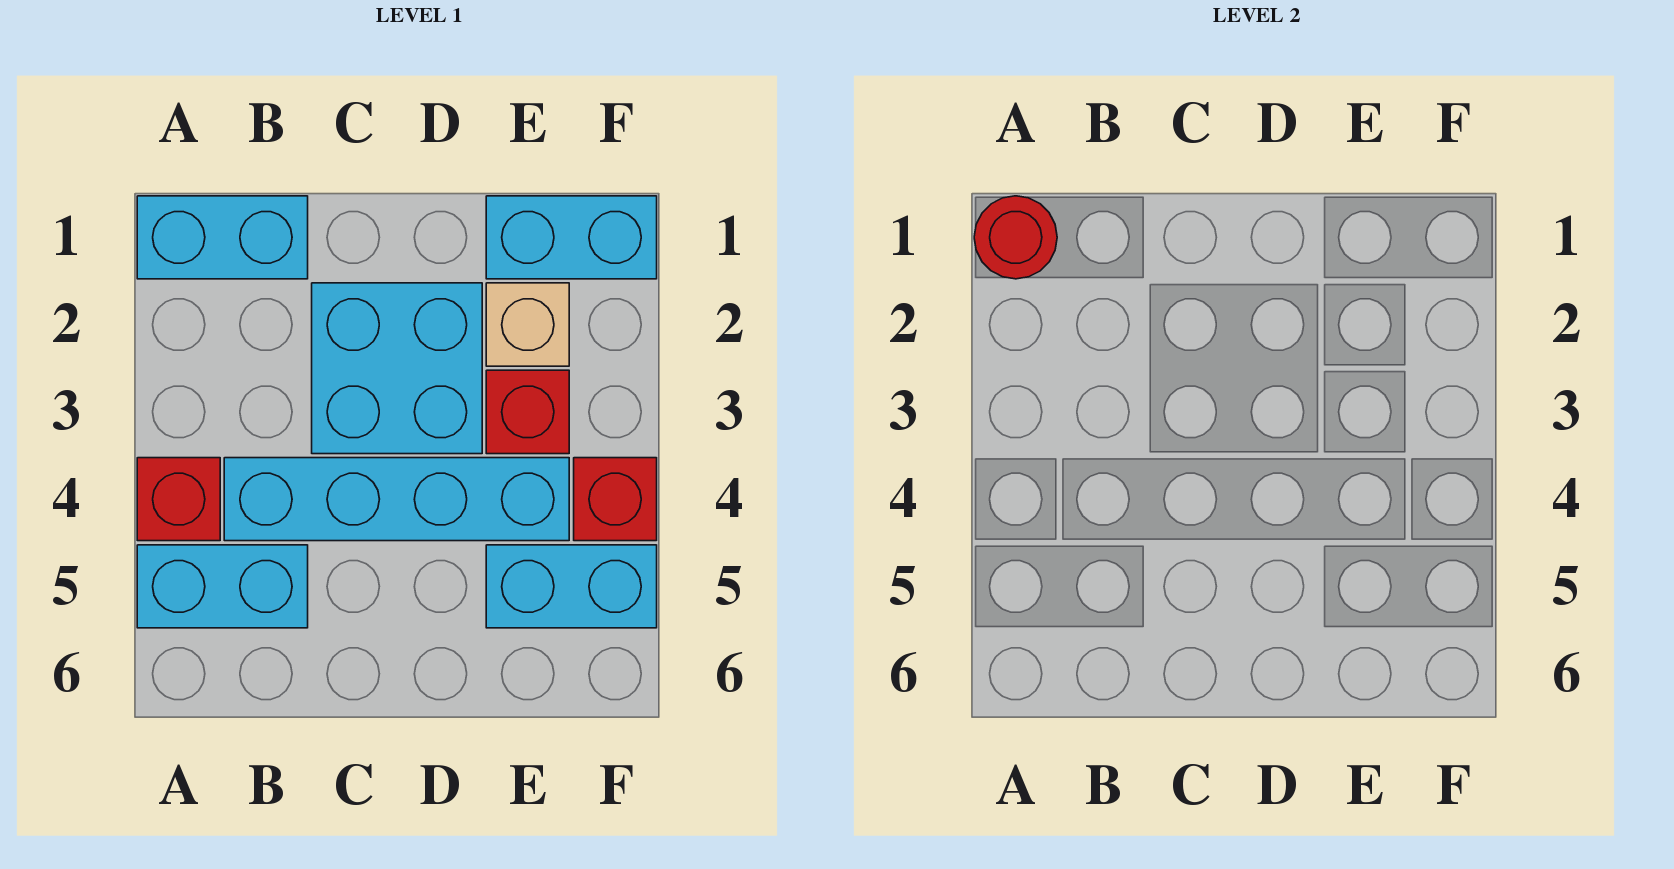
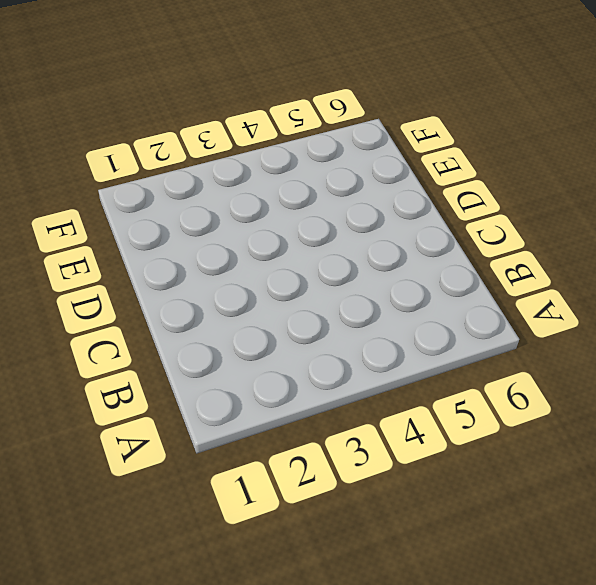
none -> cyan brick A1:B1 level 1
none -> red brick A4 level 1

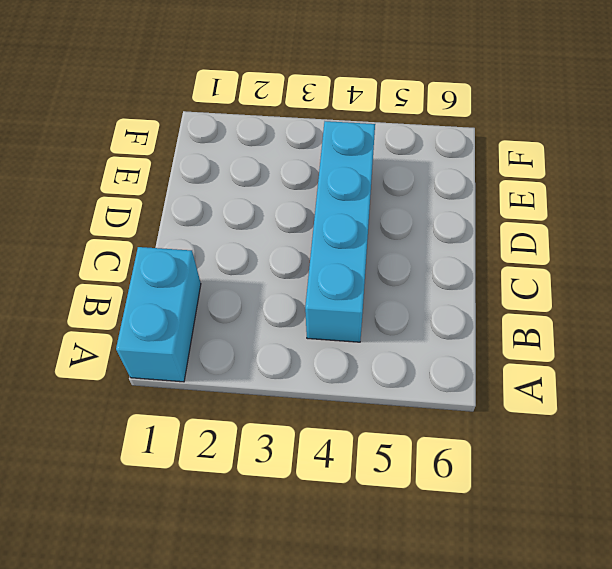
none -> red brick A4 level 1
none -> cyan brick A5:B5 level 1

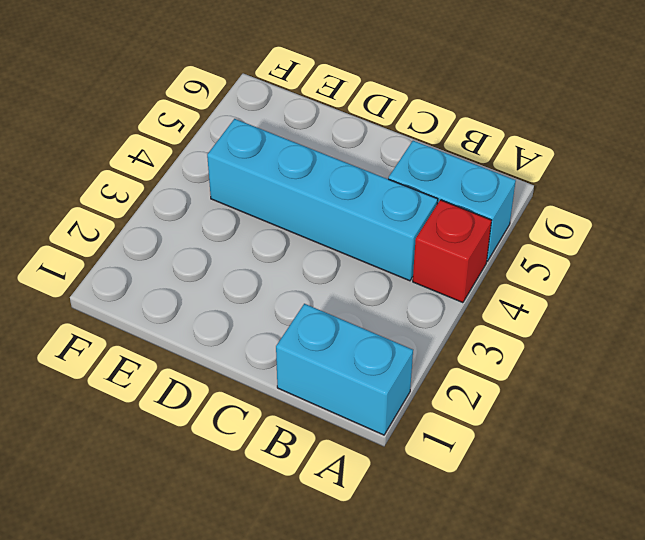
none -> cyan brick C2:D3 level 1
none -> cyan brick E1:F1 level 1

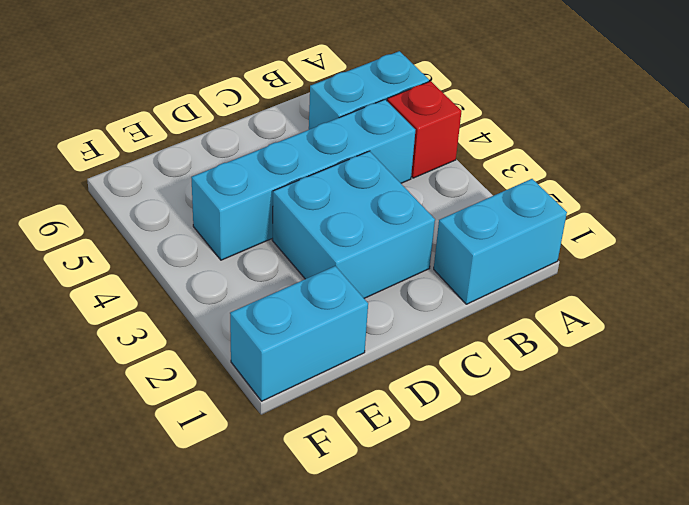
none -> tan brick E2 level 1
none -> red brick E3 level 1

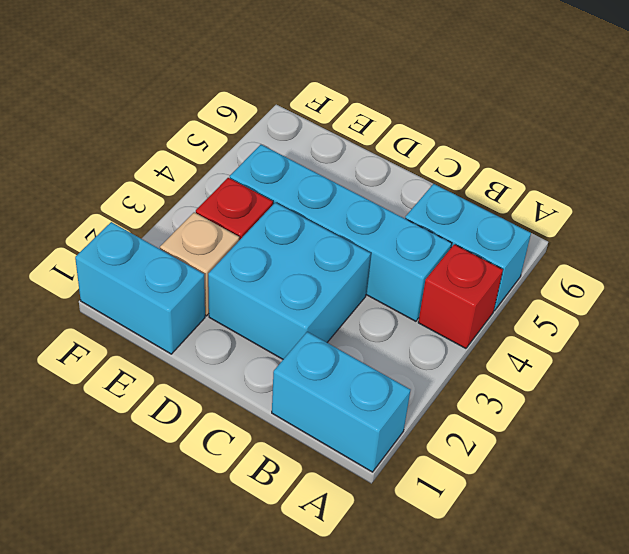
none -> cyan brick E5:F5 level 1
none -> red brick F4 level 1

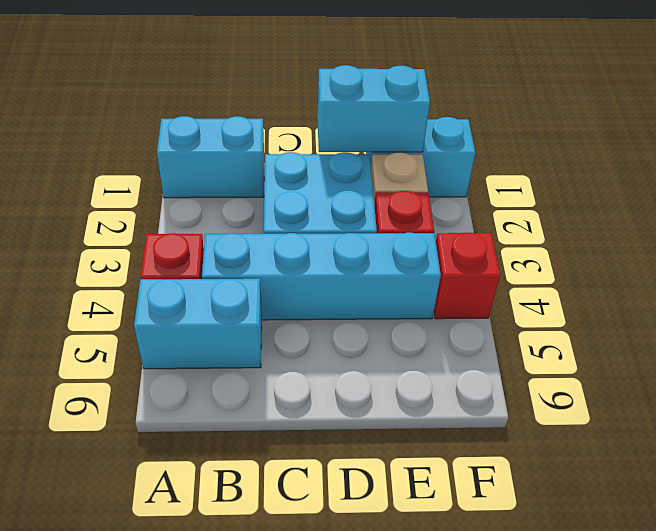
cyan brick D1:E1 level 2 -> cyan brick E5:F5 level 1
none -> red round brick A1 level 2

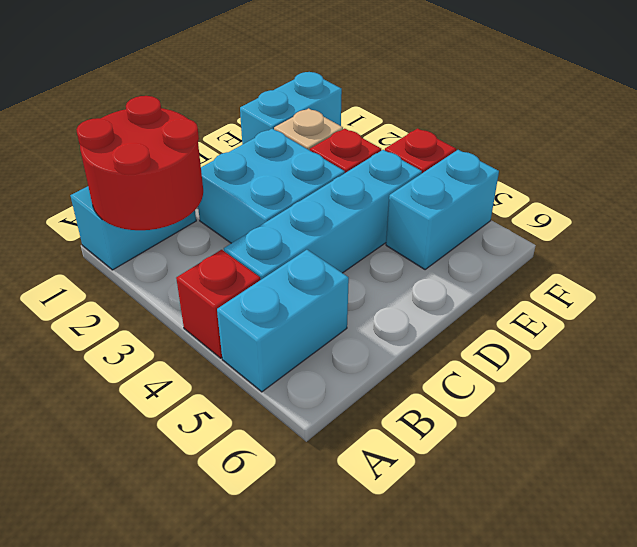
red round brick A1:B2 level 2 -> red round brick A1 level 2

